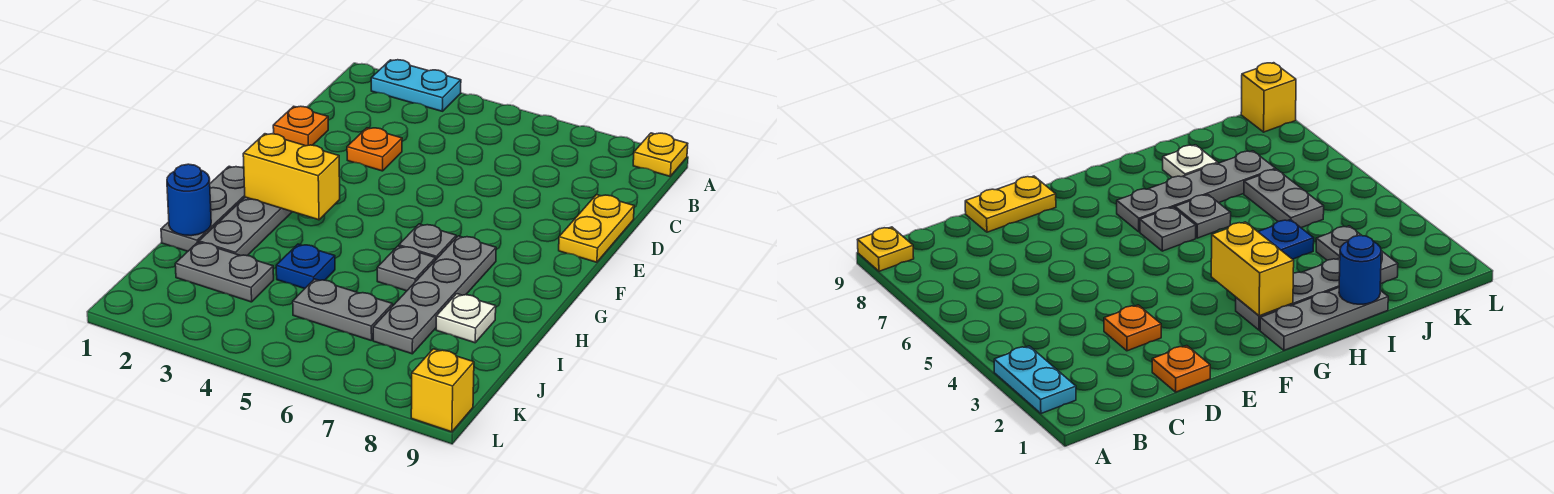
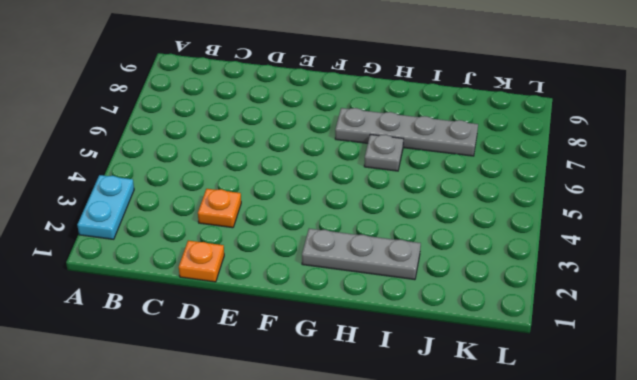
none -> yellow plate A9 level 1
none -> yellow plate D9:E9 level 1
none -> grey plate G1:I1 level 1

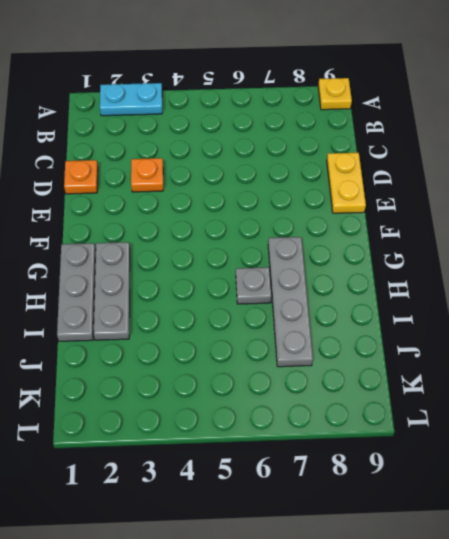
none -> grey plate G6 level 1
none -> blue plate I4 level 1
none -> white plate I8 level 1

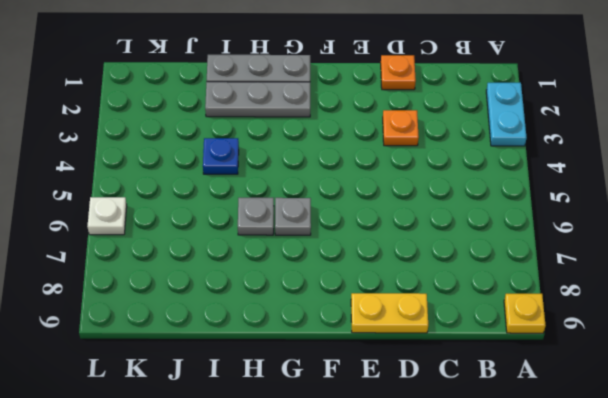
white plate L6 level 1 -> white plate I8 level 1
none -> grey plate G7:J7 level 1
none -> grey plate J2:J3 level 1
none -> grey plate J5:J6 level 1

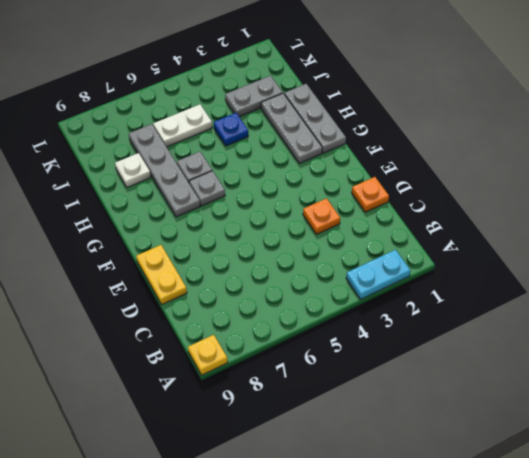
white plate J5:J6 level 1 -> grey plate J5:J6 level 1
none -> yellow brick L9 level 1
none -> yellow brick G2:G3 level 2
none -> blue round brick I1 level 2

